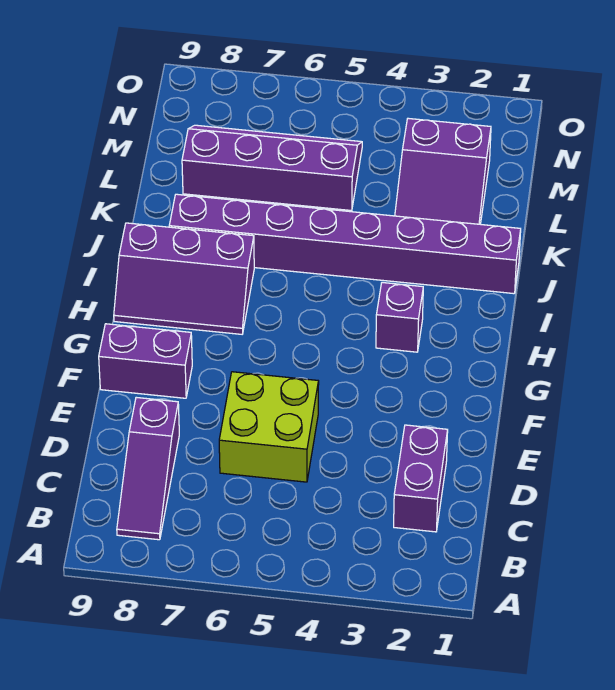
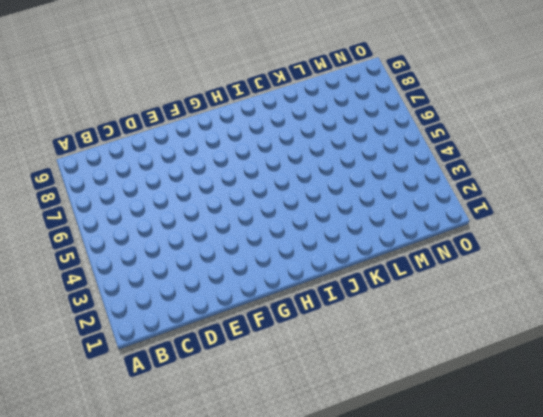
none -> purple slope B8:D8 level 1 top D
none -> purple brick C2:D2 level 1

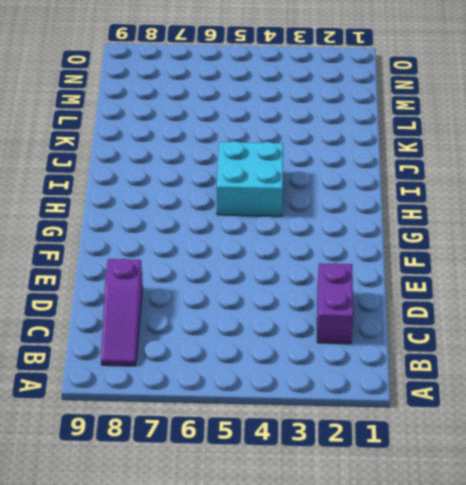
cyan brick H4:I5 level 1 -> none
none -> lime brick D5:E6 level 1
none -> purple brick F8:F9 level 1

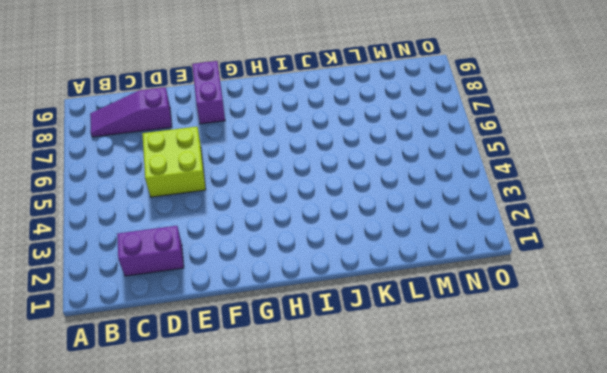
none -> purple brick H3 level 1
none -> purple slope H7:I9 level 1 top I

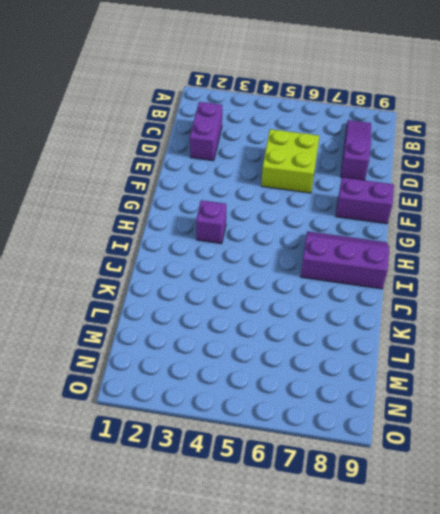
none -> purple brick J1:J8 level 1
none -> purple slope K2:M3 level 1 top M

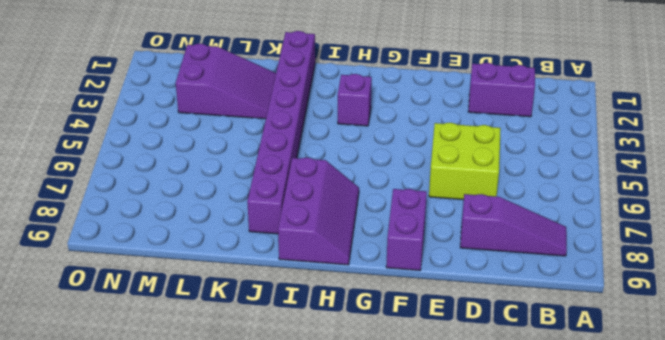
none -> purple slope L5:M8 level 1 top L

